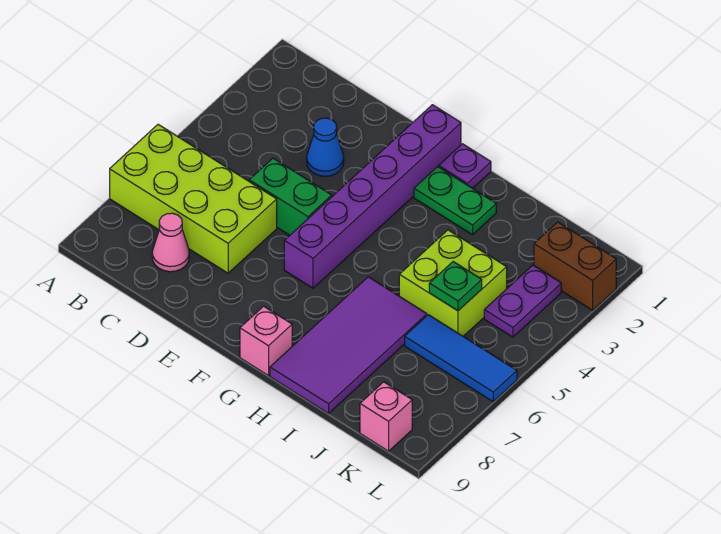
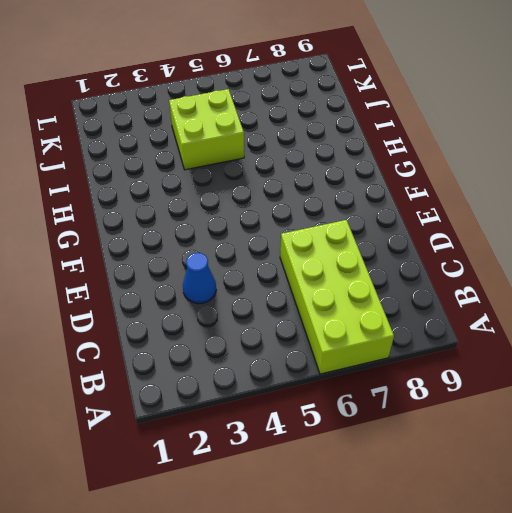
none -> pink cone C8 level 1
none -> green brick D5:E5 level 1
none -> purple brick F1:F6 level 1

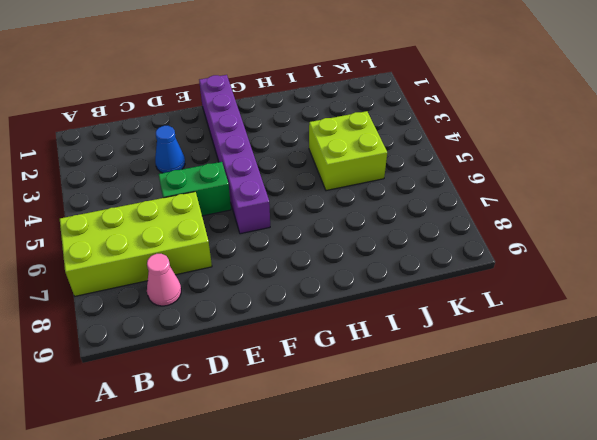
none -> purple plate G1 level 1
none -> green plate G2:H2 level 1
none -> pink brick G9 level 1

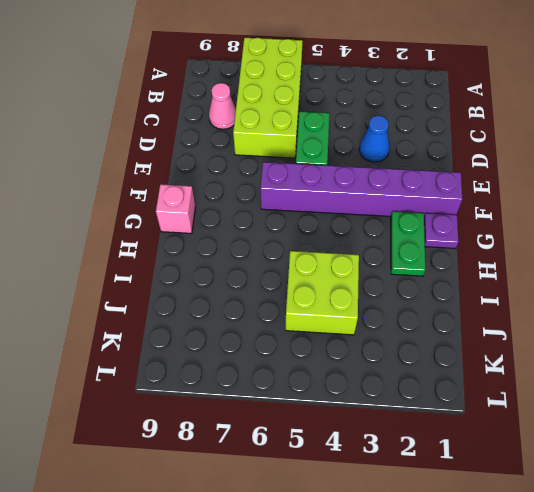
none -> purple tile H6:I9 level 1
none -> blue tile J6:L6 level 1
none -> brown brick K2:L2 level 1

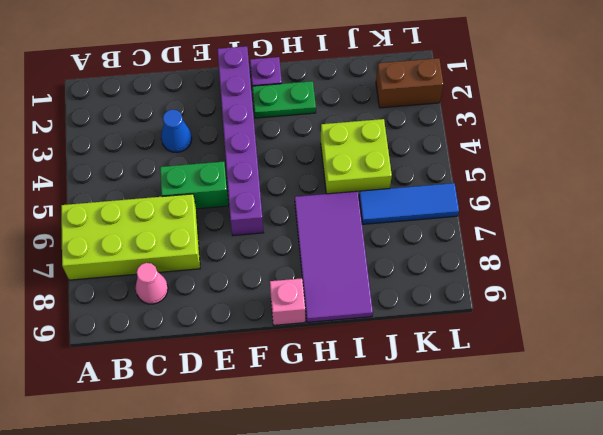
none -> purple plate K3:K4 level 1
none -> pink brick K9 level 1
none -> green plate J5 level 2

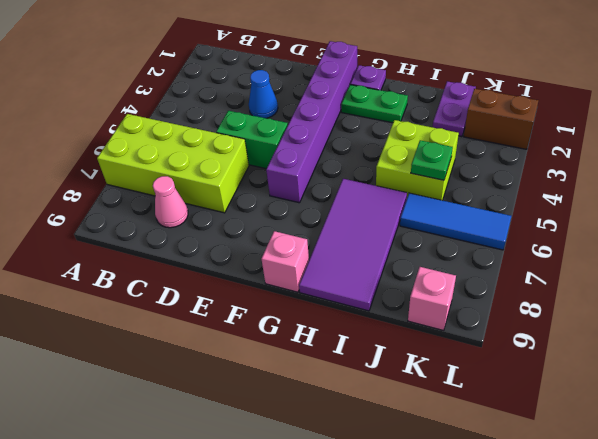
purple plate J1:J2 level 1 -> purple plate K3:K4 level 1

